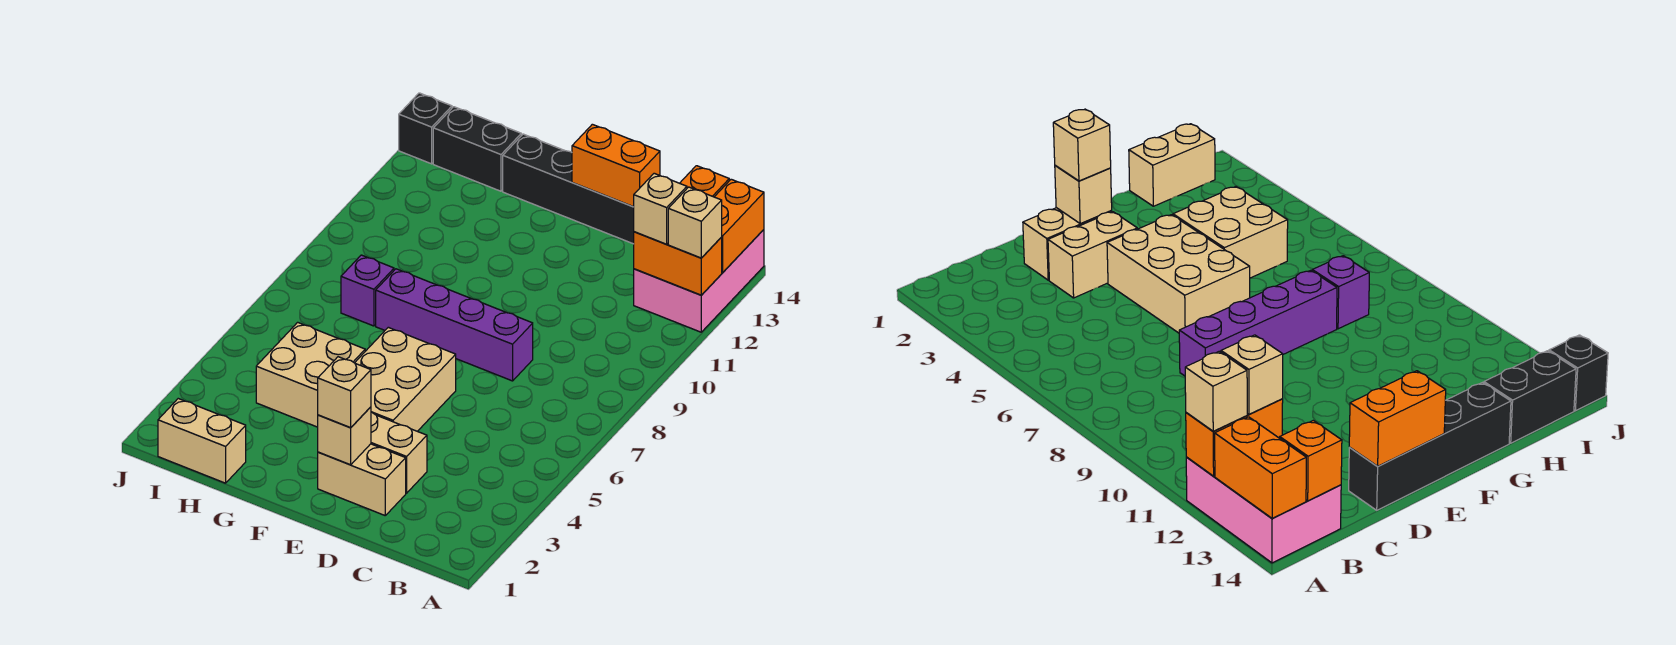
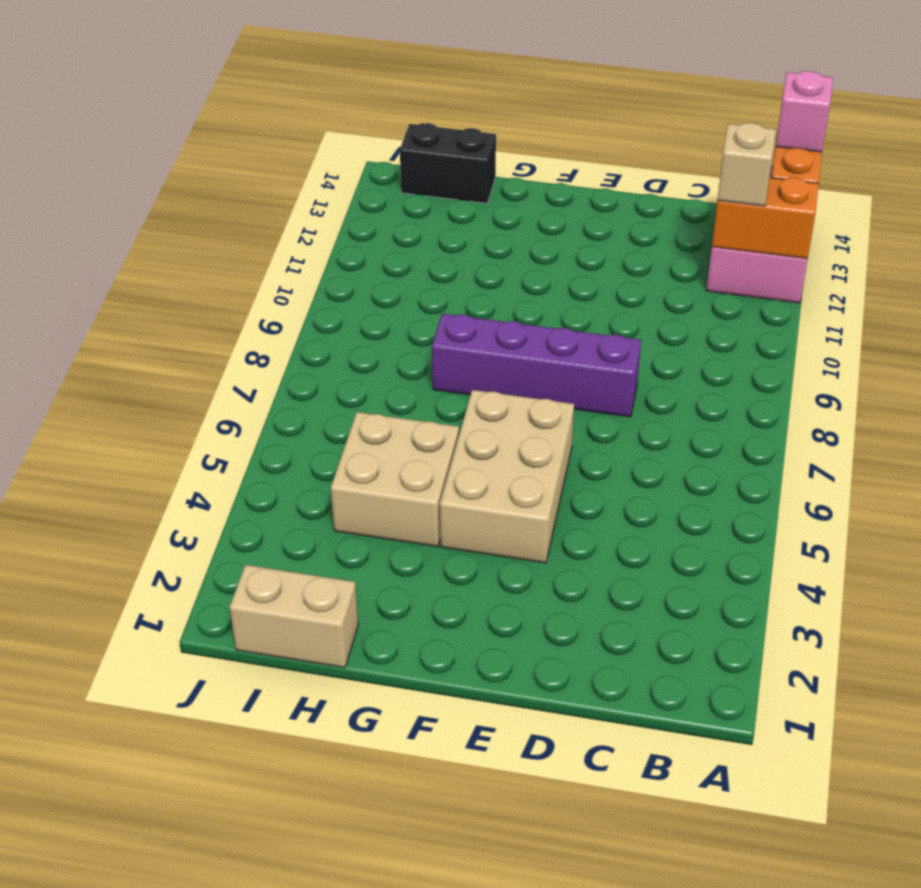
pink brick A14 level 3 -> none
none -> tan brick D2:E2 level 1
none -> tan brick D3:E3 level 1
none -> black brick D14:G14 level 1

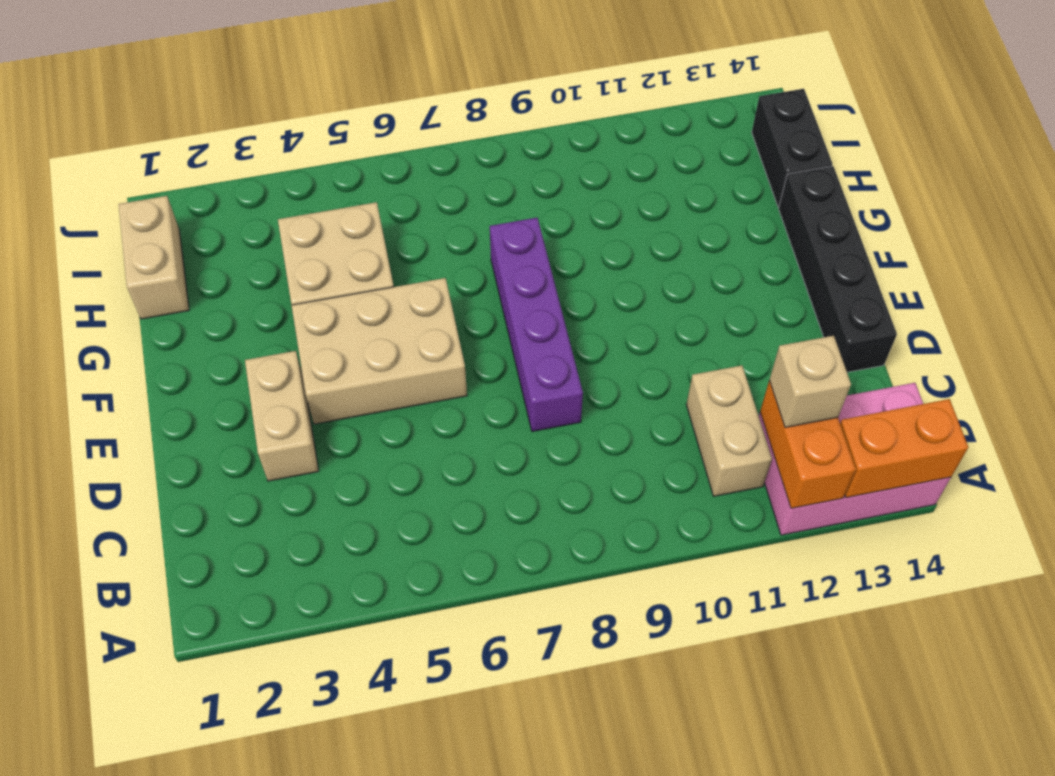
tan brick B11:C11 level 1 -> tan brick D2:E2 level 1
none -> purple brick H8 level 1
none -> black brick J14 level 1
none -> orange brick B14 level 2

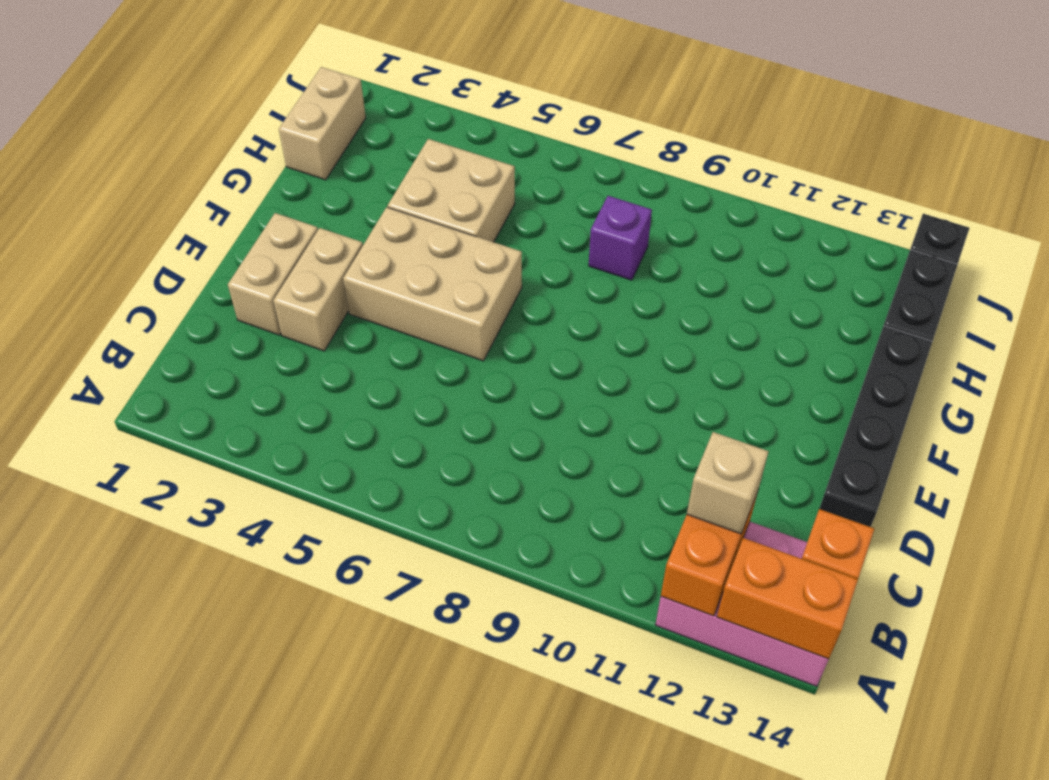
none -> purple brick D8:G8 level 1
none -> orange brick D14:E14 level 2
none -> tan brick E2 level 2

